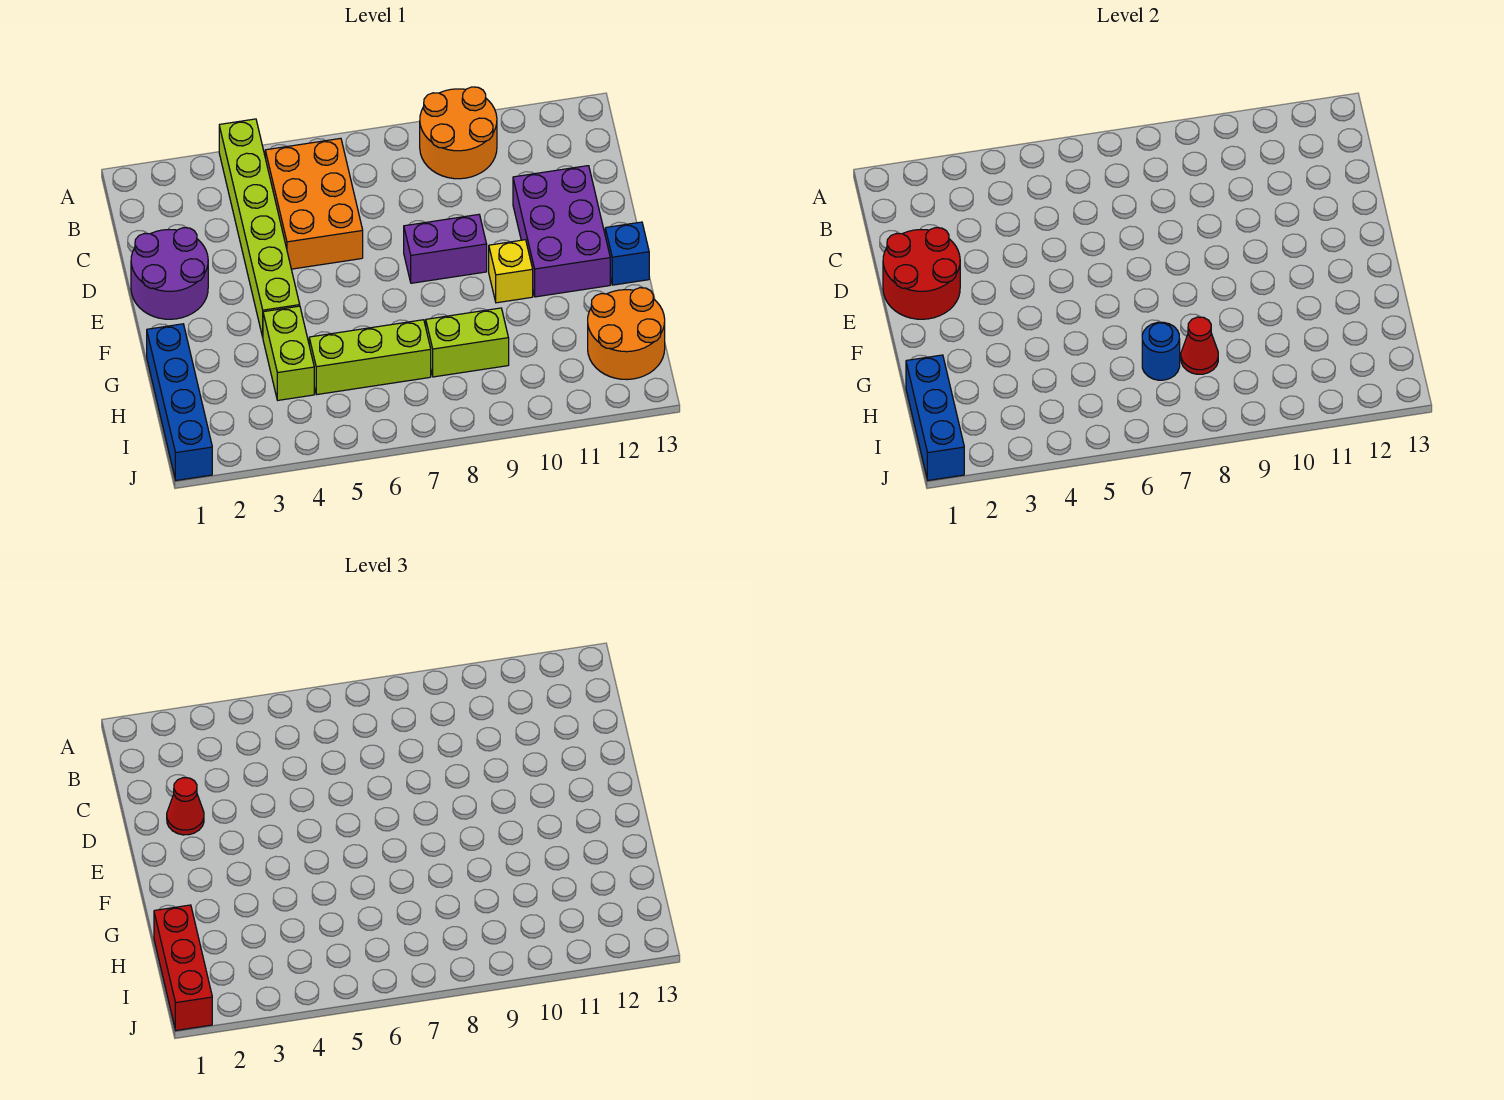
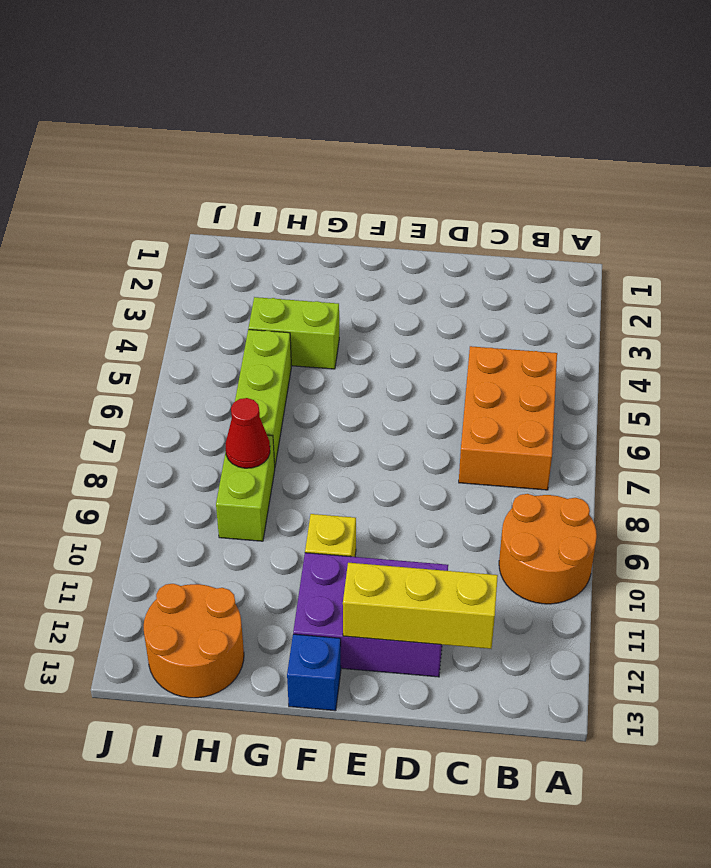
orange brick B5:C7 level 1 -> orange brick B5:D6 level 1
yellow brick C12:E12 level 2 -> none
none -> lime brick A4:F4 level 1
none -> purple round brick D1:E2 level 1
none -> purple brick E8:E9 level 1

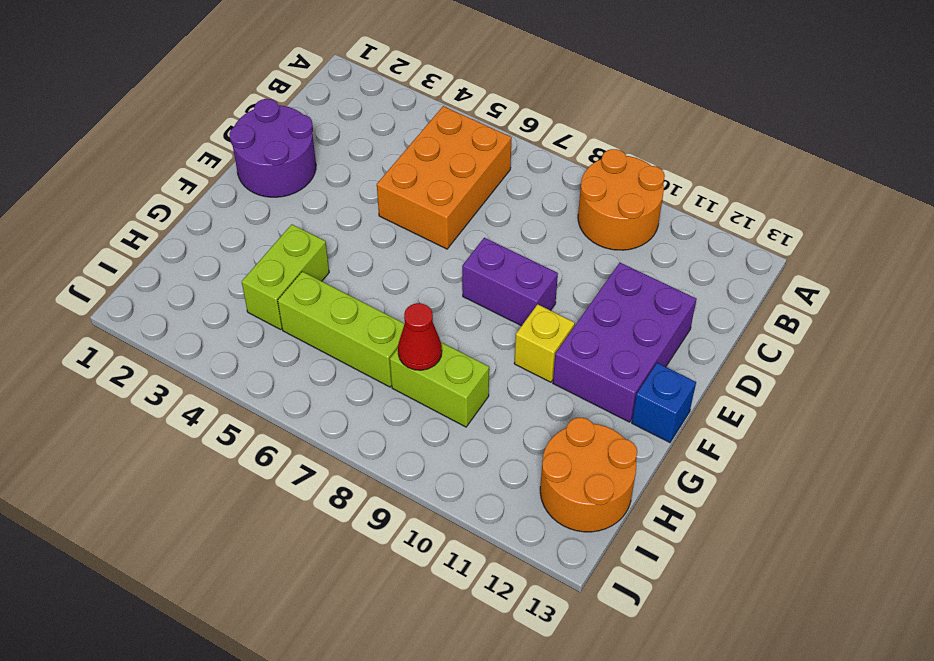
none -> lime brick A4:F4 level 1
none -> blue brick G1:J1 level 1
none -> red round brick D1:E2 level 2

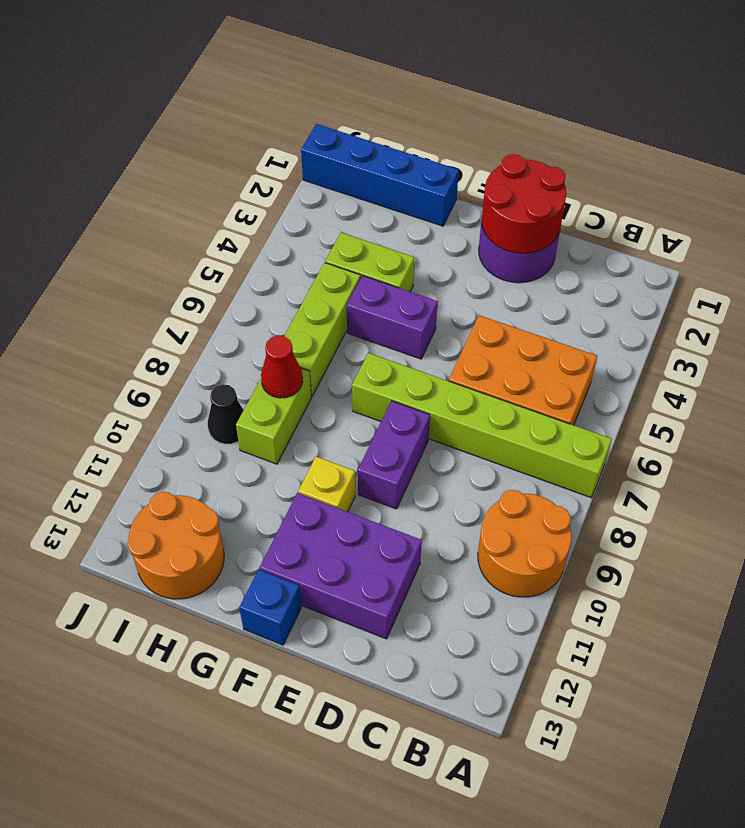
lime brick A7:F7 level 1 -> lime brick A4:F4 level 1
purple brick F5:G5 level 1 -> none
black cone I9 level 1 -> none
none -> blue brick H1:J1 level 2
none -> blue round brick H7 level 2
none -> red cone D2 level 3

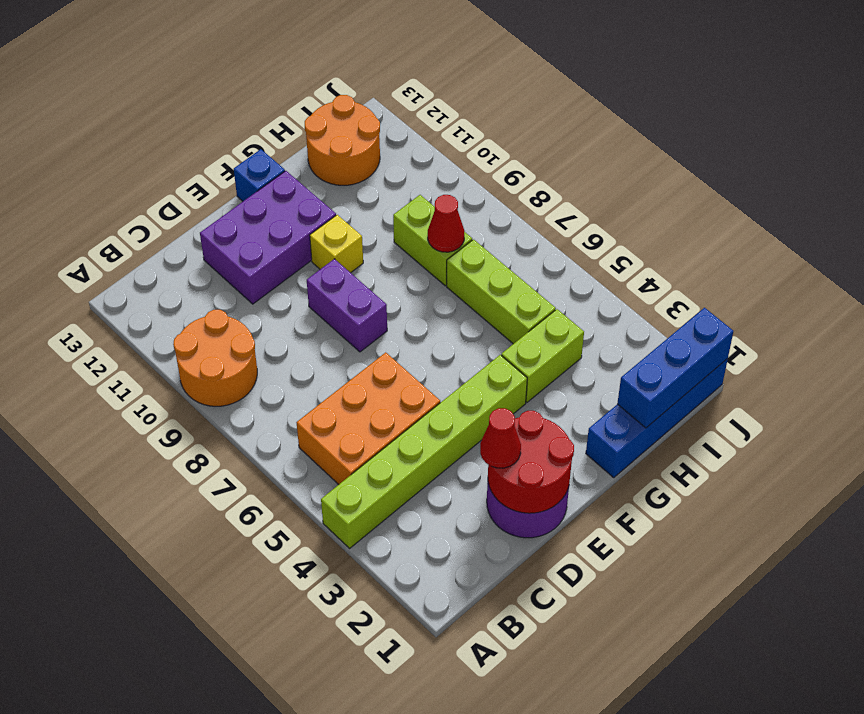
none -> blue round brick H7 level 2
none -> red brick H1:J1 level 3

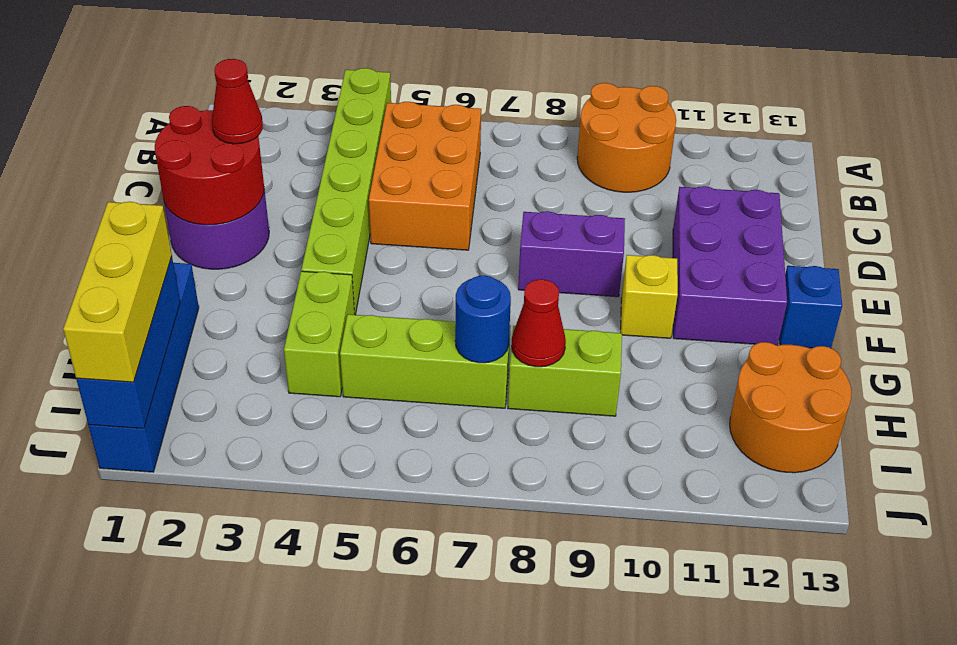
yellow brick H1:J1 level 3 -> red brick H1:J1 level 3

